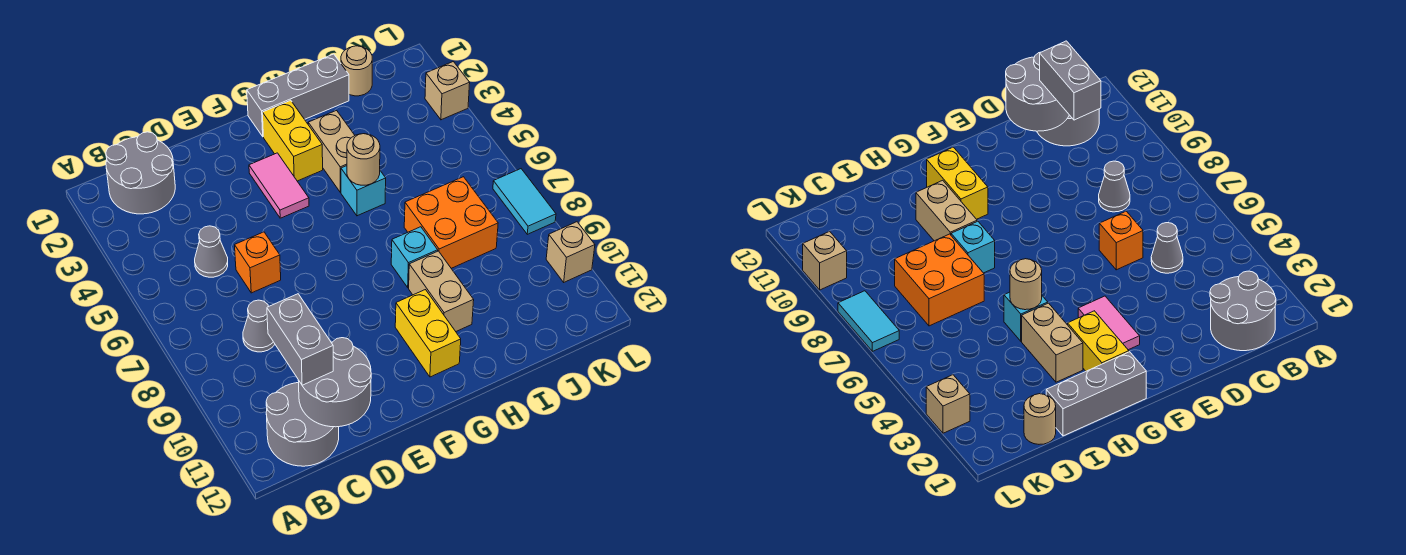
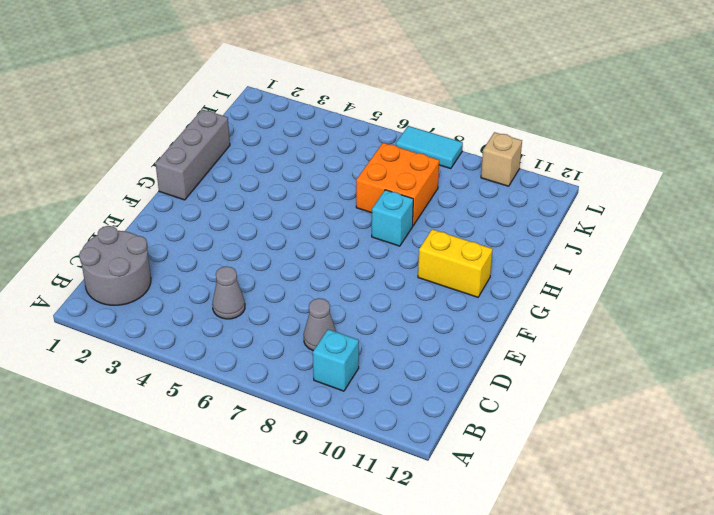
cyan brick B9 level 1 -> cyan brick H5 level 1
none -> grey round brick B11:C12 level 1
none -> orange brick D6 level 1
none -> pink tile F3:F4 level 1

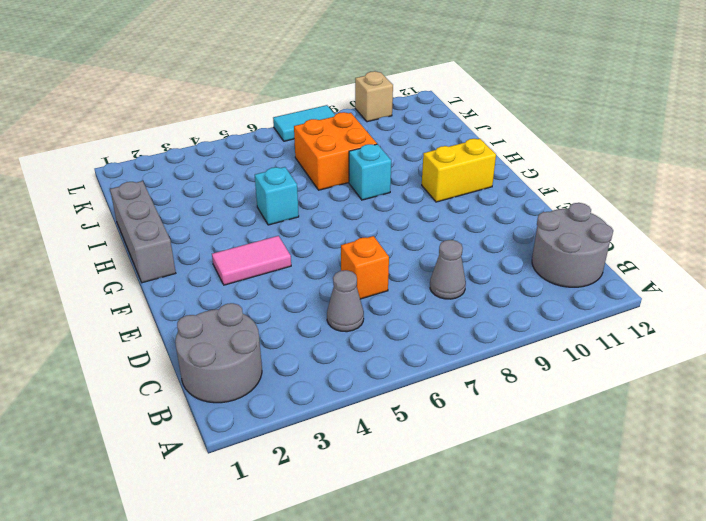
none -> yellow brick G2:G3 level 1
none -> tan brick H3:H4 level 1
none -> tan brick H9:H10 level 1

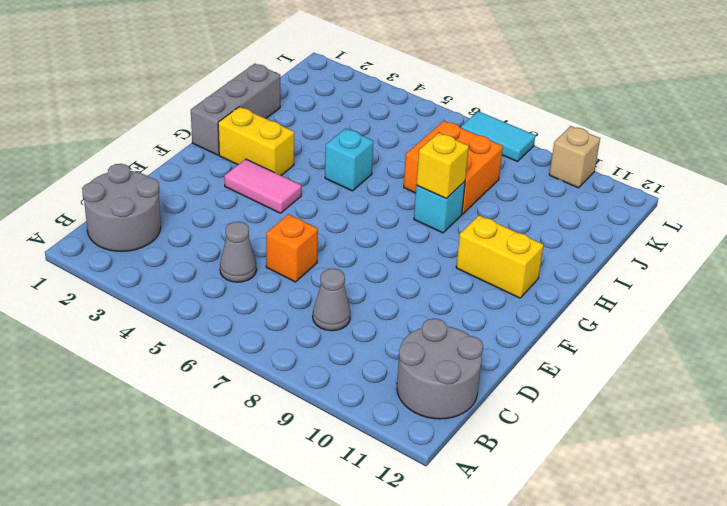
yellow brick H8 level 2 -> none
none -> tan brick H3:H4 level 1
none -> tan brick H9:H10 level 1
none -> tan round brick J1 level 1

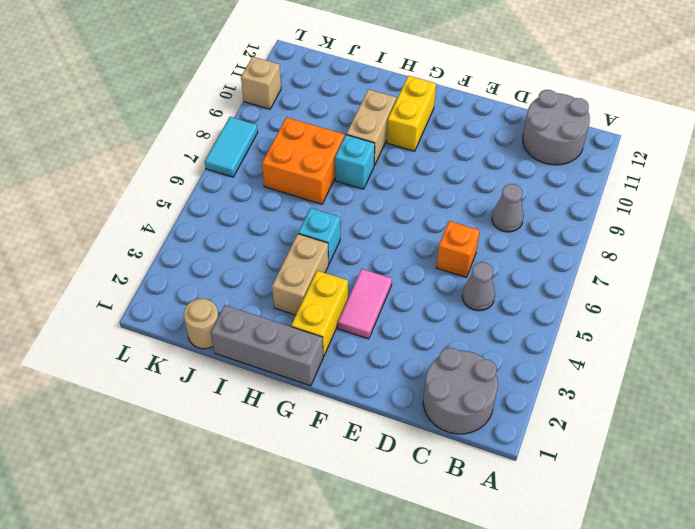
none -> tan brick L3 level 1
none -> grey round brick C11:D12 level 2
none -> tan round brick H5 level 2

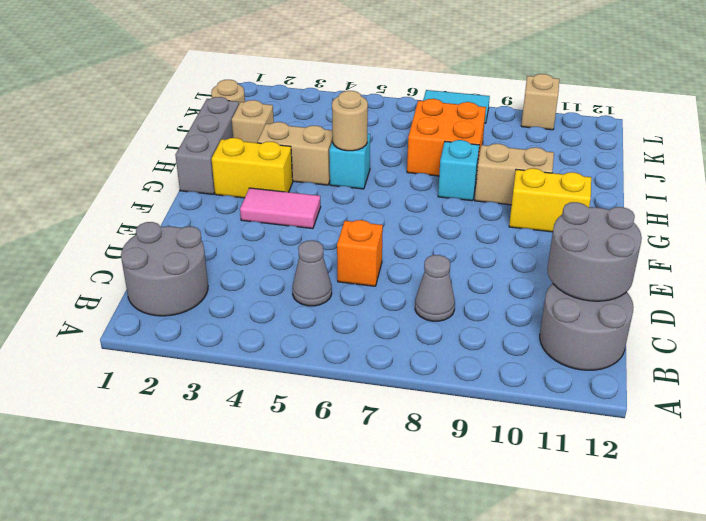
tan brick I2 level 1 -> tan brick L3 level 1
none -> grey brick C10:C11 level 3

